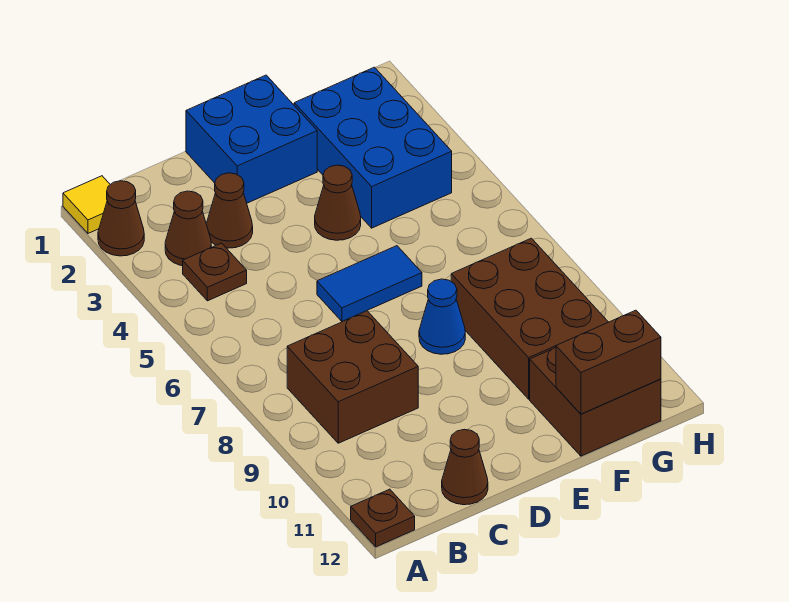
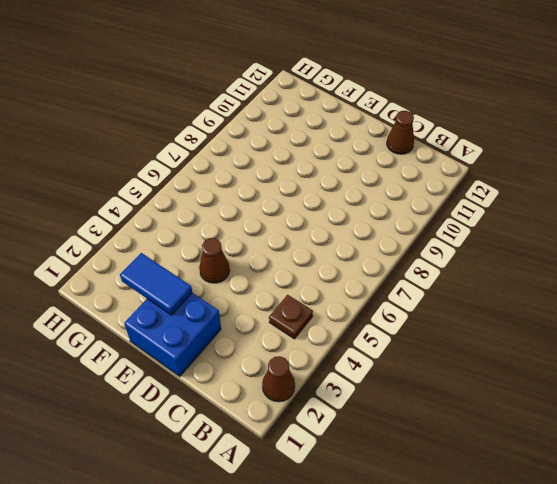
blue tile E2:F2 level 2 -> blue tile D6:E6 level 1
none -> yellow tile A1 level 1
none -> brown plate A12 level 1
none -> brown cone B3 level 1

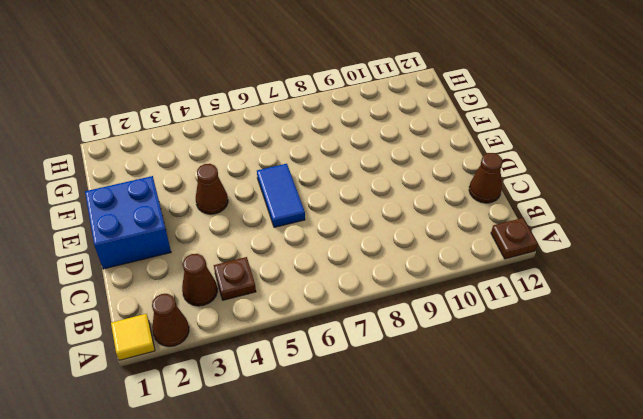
none -> brown brick B8:C9 level 1
none -> brown cone C3 level 1
none -> blue cone E8 level 1

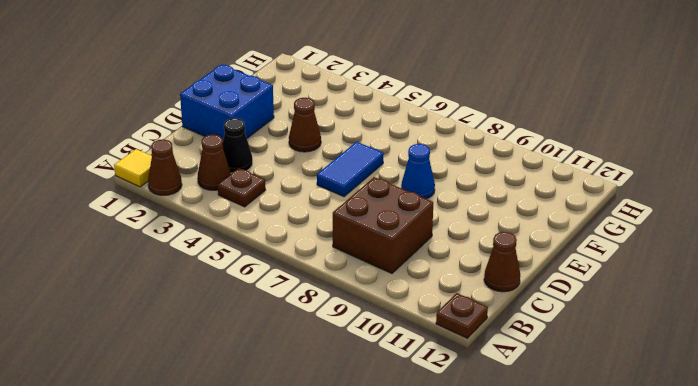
black cone C3 level 1 -> brown cone C3 level 1
none -> blue brick F2:G4 level 1
none -> brown brick F8:G10 level 1
none -> brown brick F11:G12 level 1

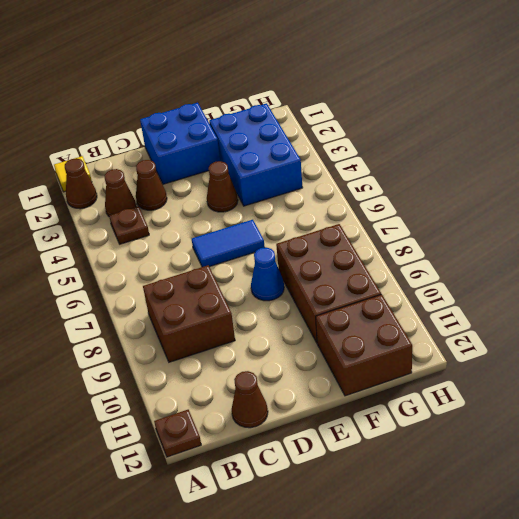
none -> brown brick F12:G12 level 2

